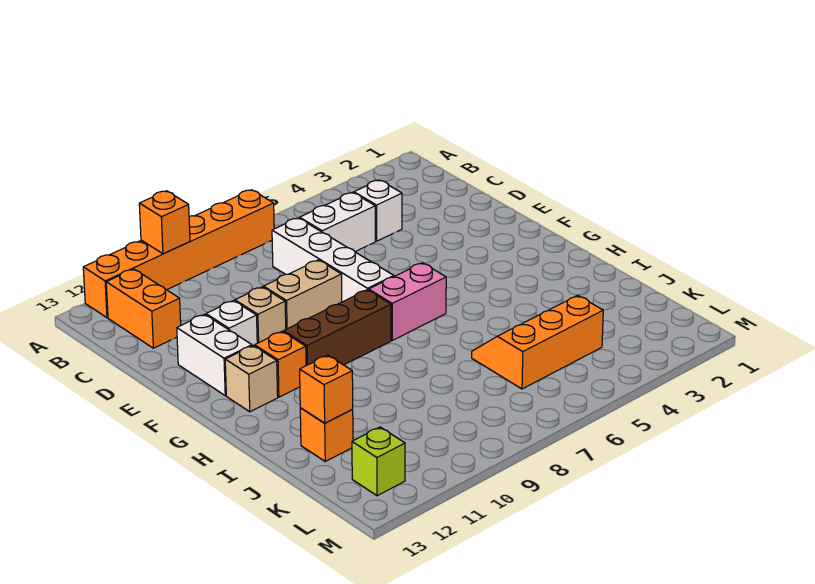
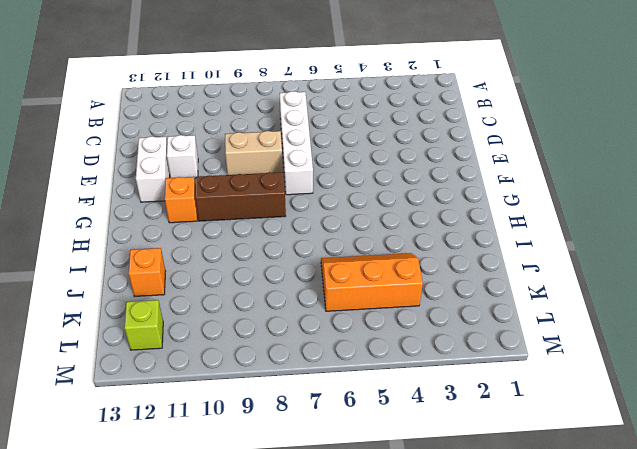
none -> orange brick A7:A12 level 1
none -> orange brick B12:C12 level 1
none -> white brick C4 level 1

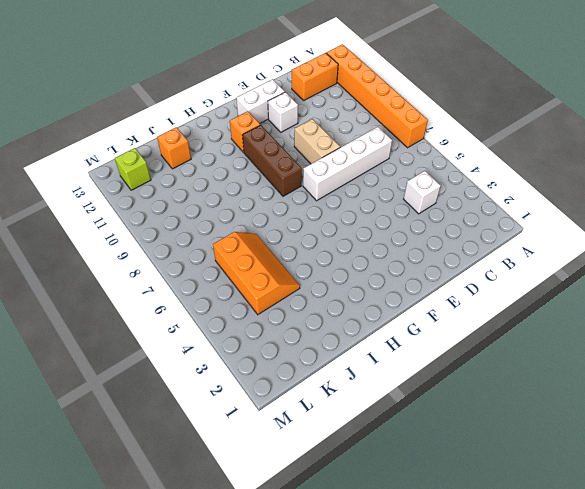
none -> white brick C5:C6 level 1
none -> tan brick E10 level 1
none -> pink brick G6:G7 level 1

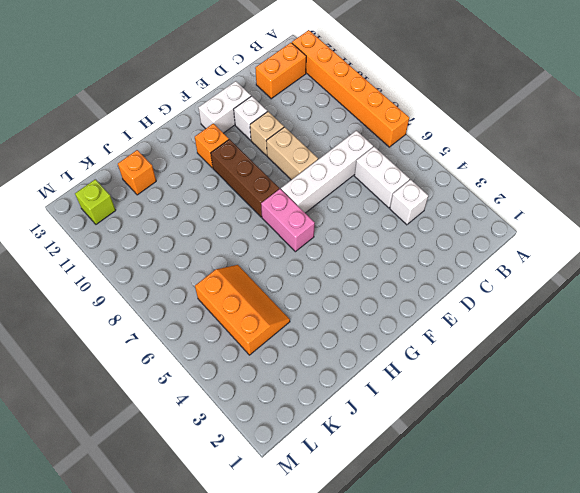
none -> tan brick G12 level 1
none -> orange brick A10 level 2
none -> orange brick J12 level 2

